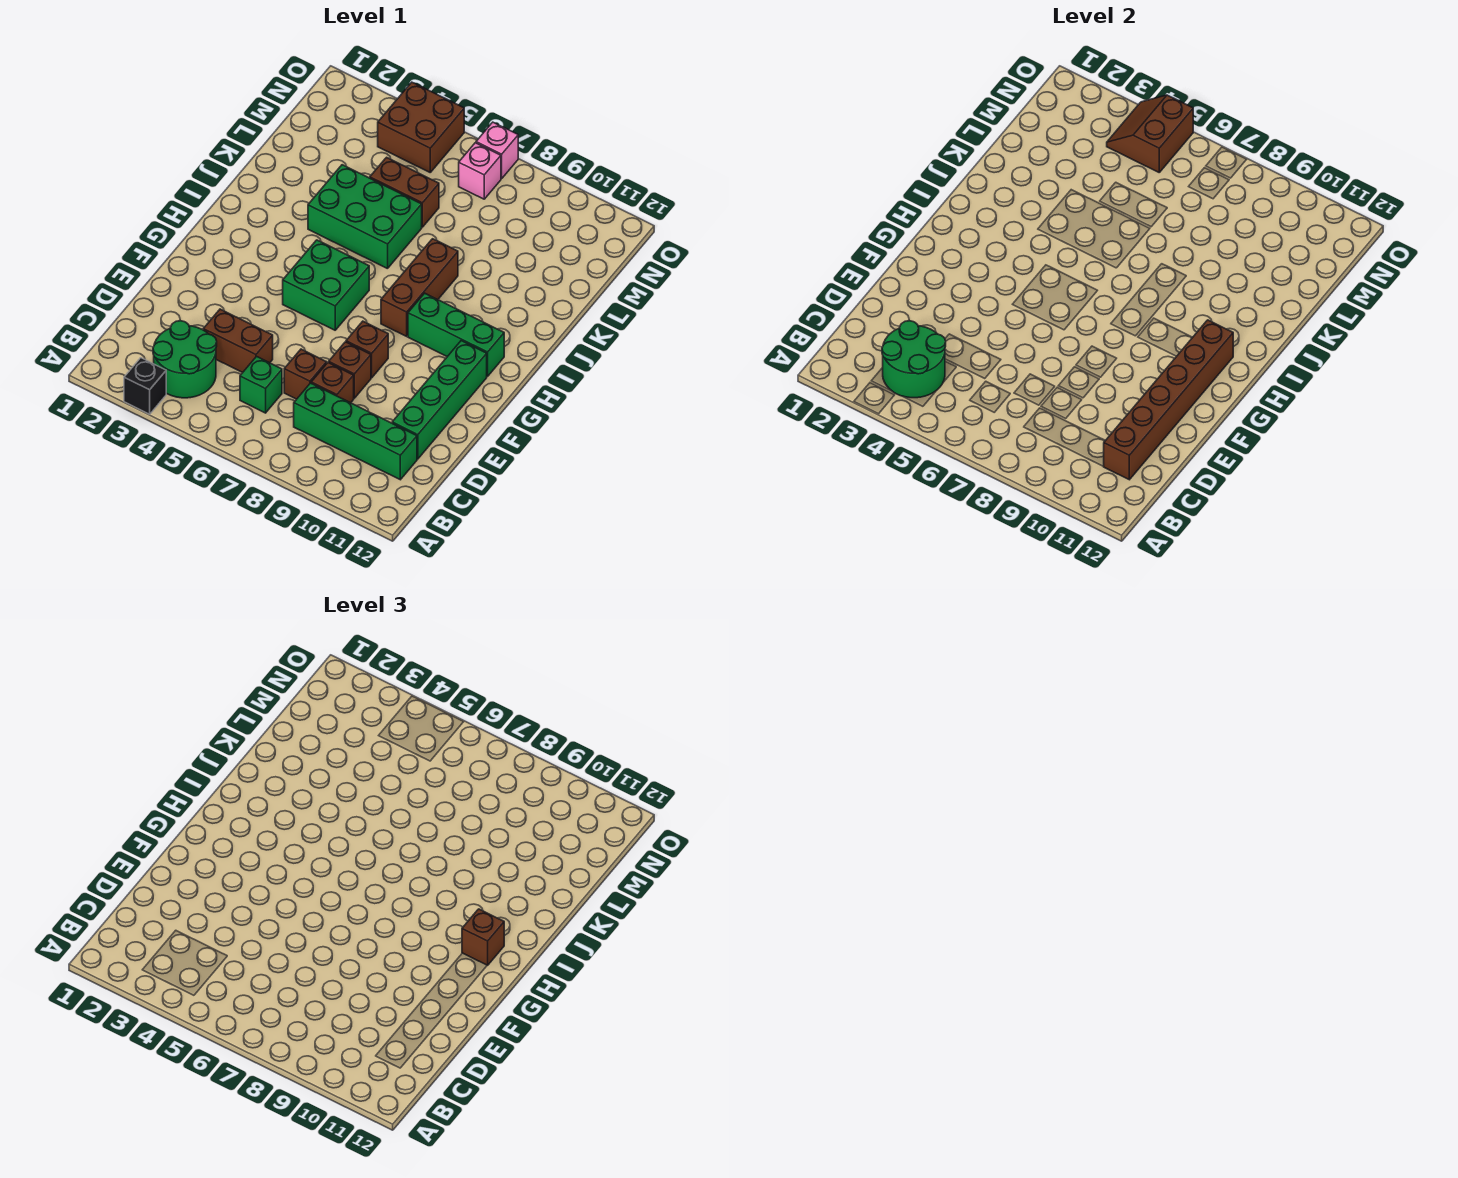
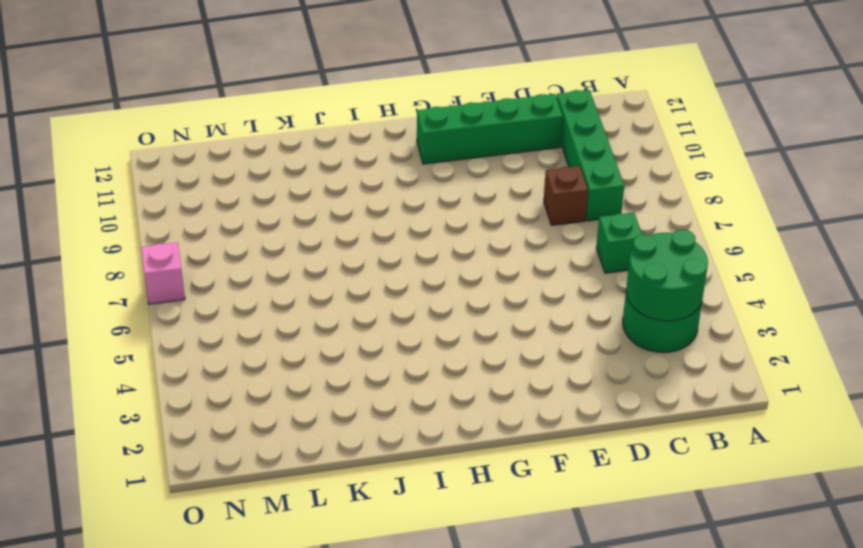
none -> black brick A3 level 1
none -> brown brick D4:D5 level 1
none -> brown brick D7 level 1

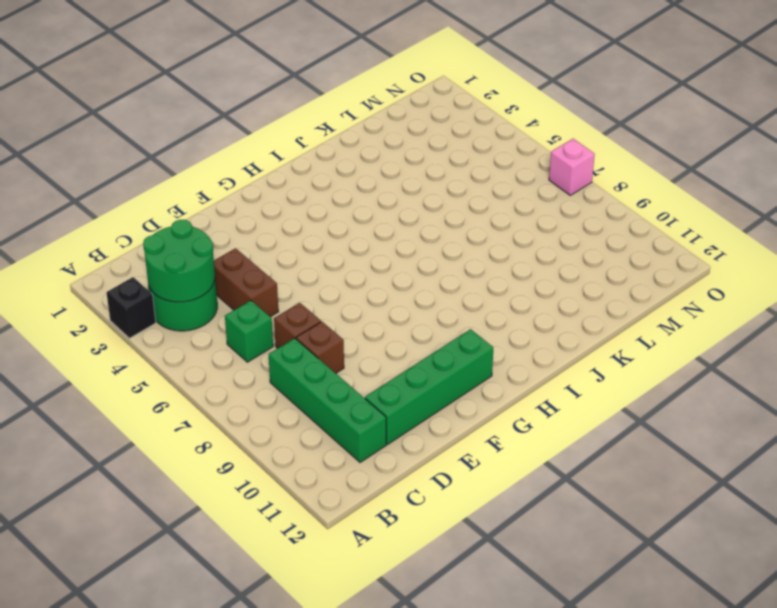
none -> brown brick E8 level 1
none -> brown brick F8 level 1
none -> green brick G5:H6 level 1

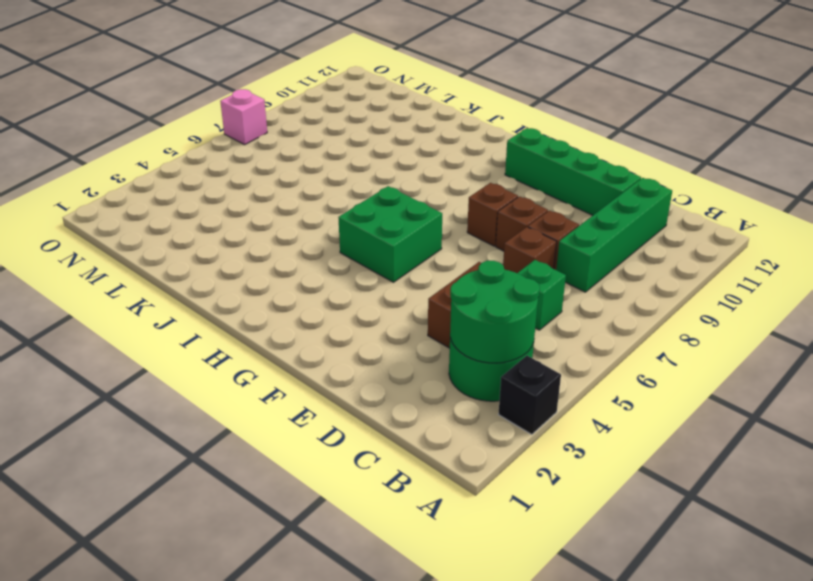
none -> brown brick H8:J8 level 1
none -> green brick H9:H11 level 1
none -> green brick J4:K6 level 1

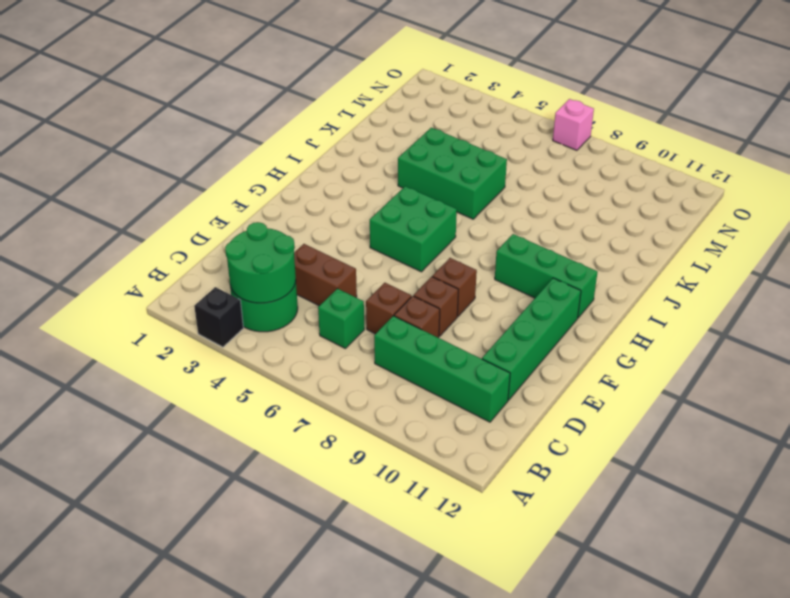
none -> brown brick H8:J8 level 1
none -> brown brick L5:L6 level 1
none -> brown brick N4:O5 level 1

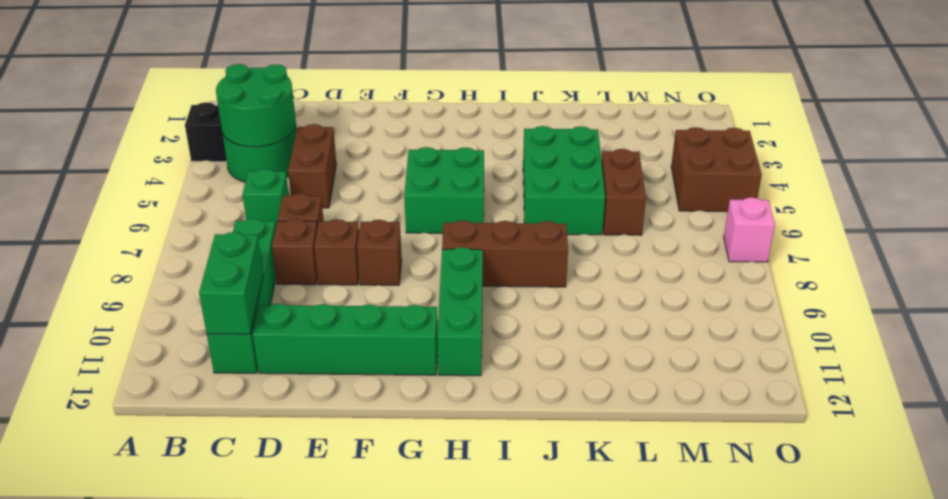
green brick C10:C11 level 2 -> brown brick C11:H11 level 2
none -> pink brick N7 level 1
none -> brown slope N4:O5 level 2 top 5
none -> brown brick H11 level 3

